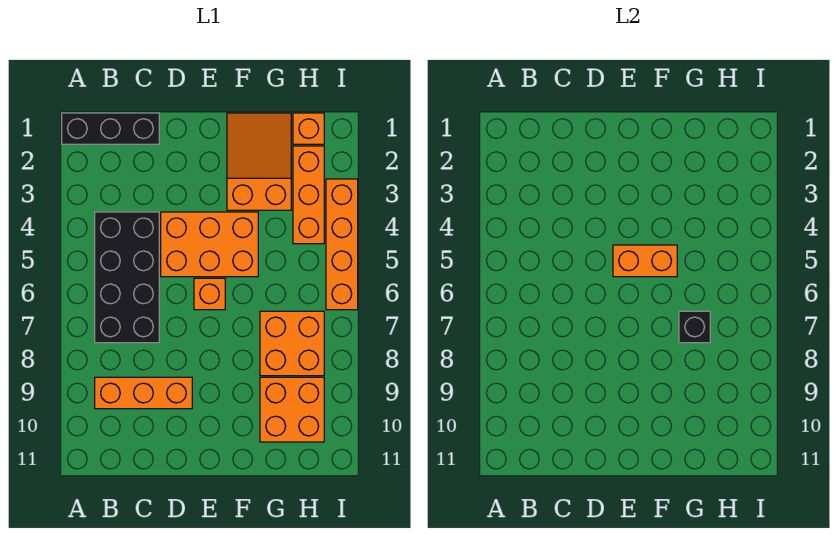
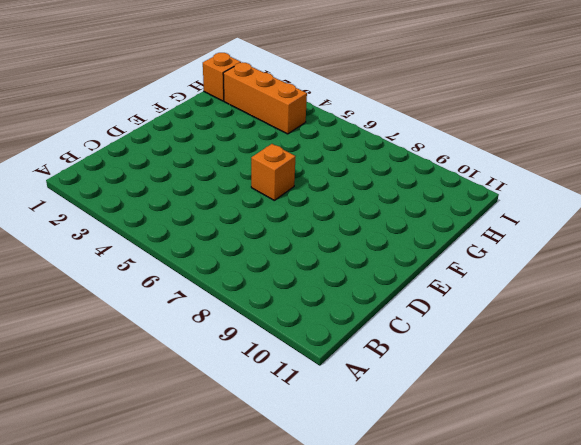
none -> black brick A1:C1 level 1
none -> black brick B4:C7 level 1
none -> orange brick B9:D9 level 1

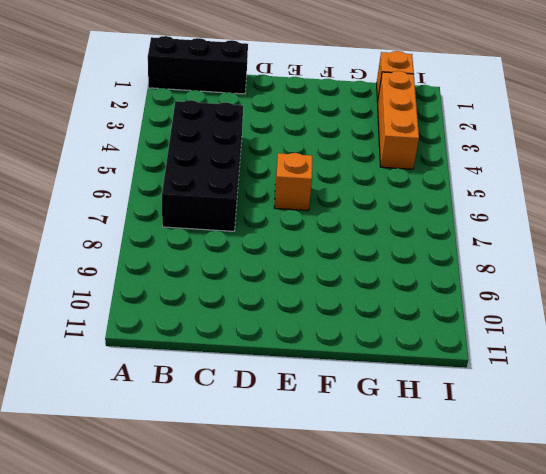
none -> orange brick B9:D9 level 1
none -> orange brick D4:F5 level 1
none -> orange slope F1:G3 level 1 top 3

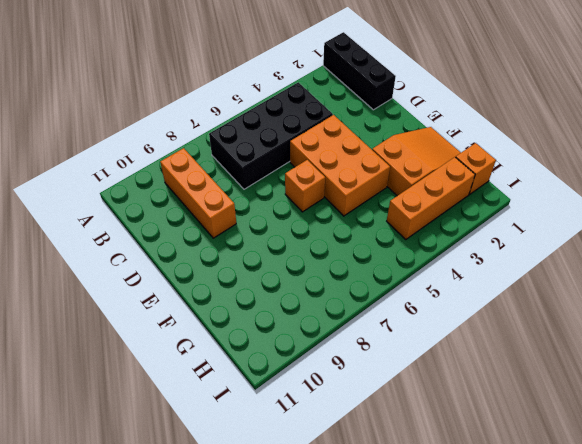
none -> orange brick G7:H8 level 1
none -> orange brick G9:H10 level 1
none -> orange brick I3:I6 level 1

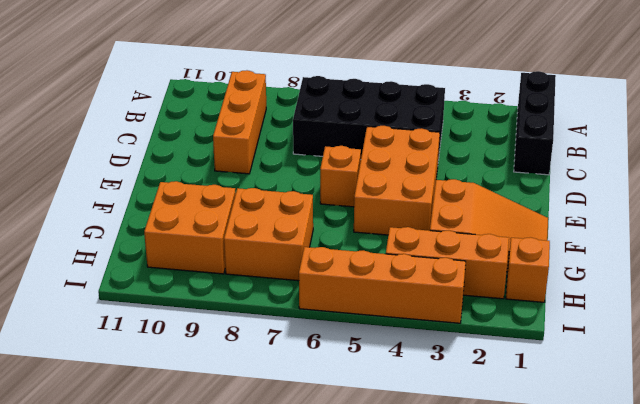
none -> orange brick E5:F5 level 2
none -> black brick G7 level 2

